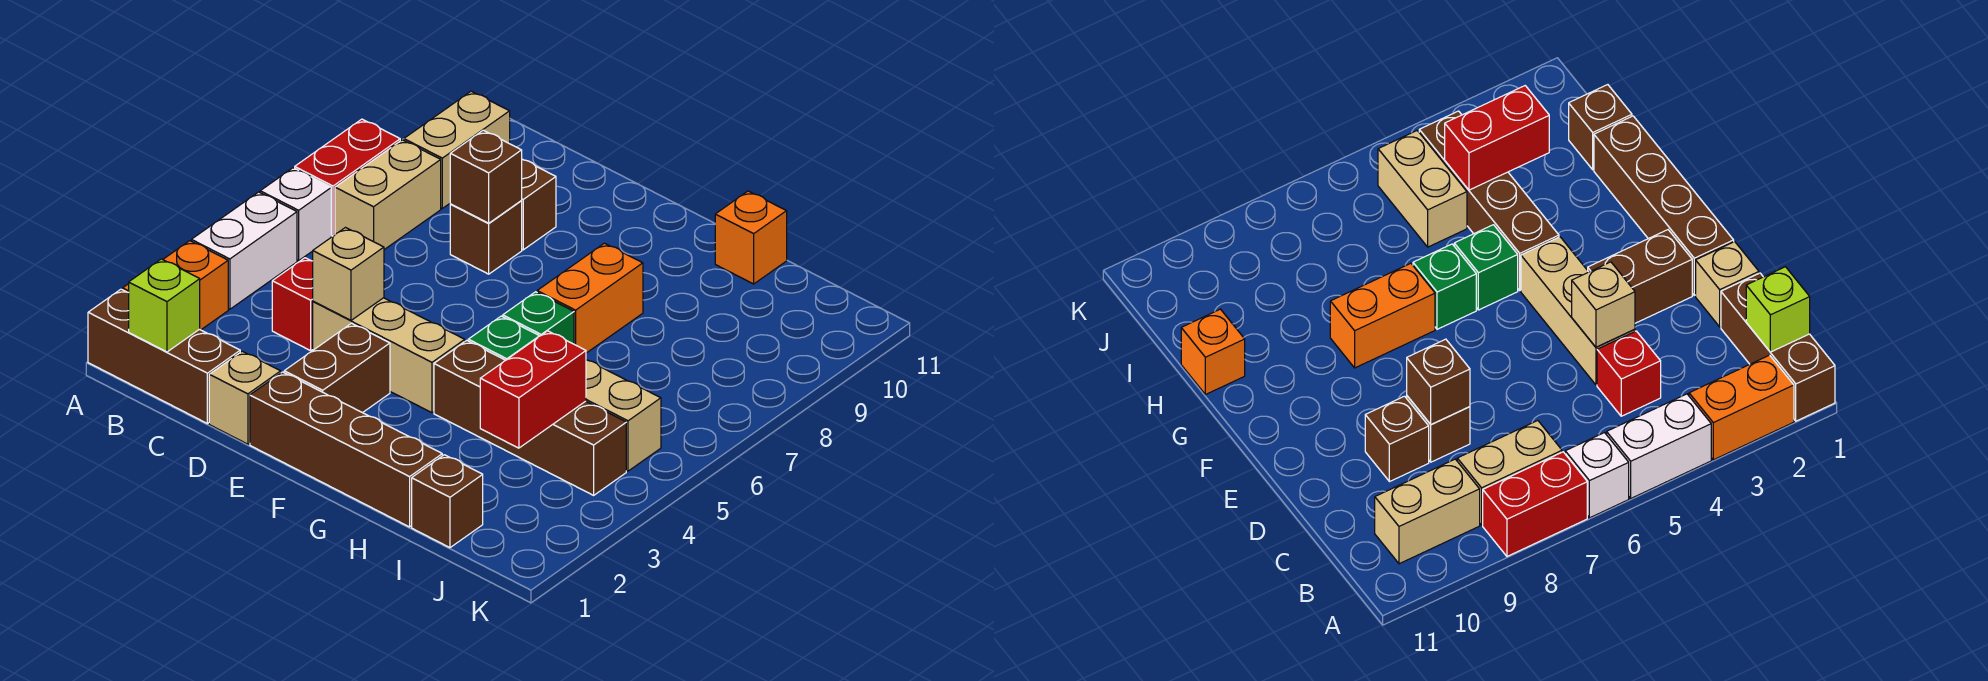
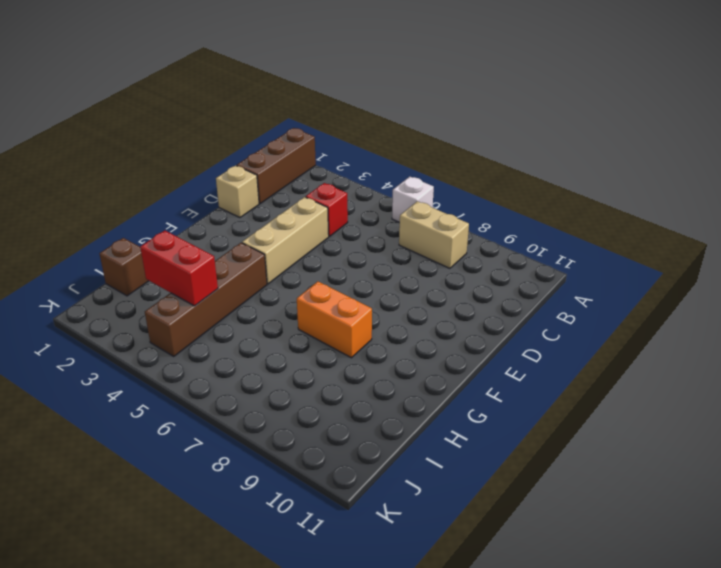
none -> orange brick A2:A3 level 1
none -> white brick A4:A5 level 1
none -> red brick A7:A8 level 1

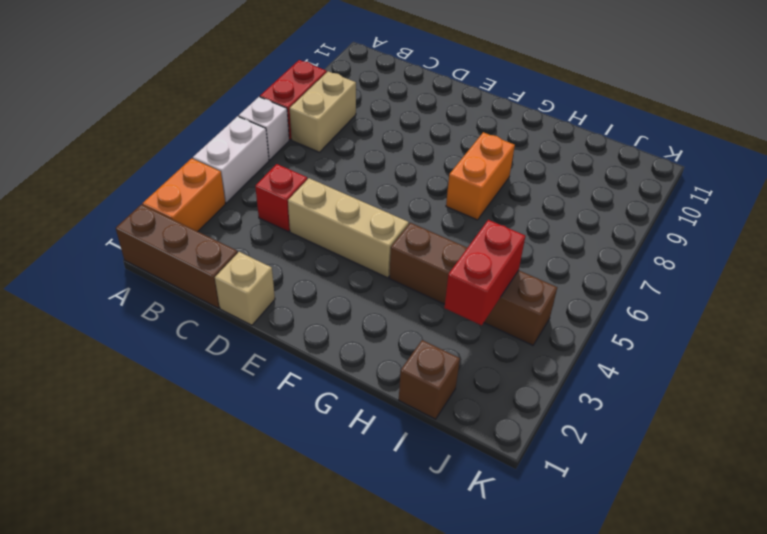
none -> tan brick B9:B10 level 1
none -> brown brick D8 level 1
none -> brown brick D9 level 1

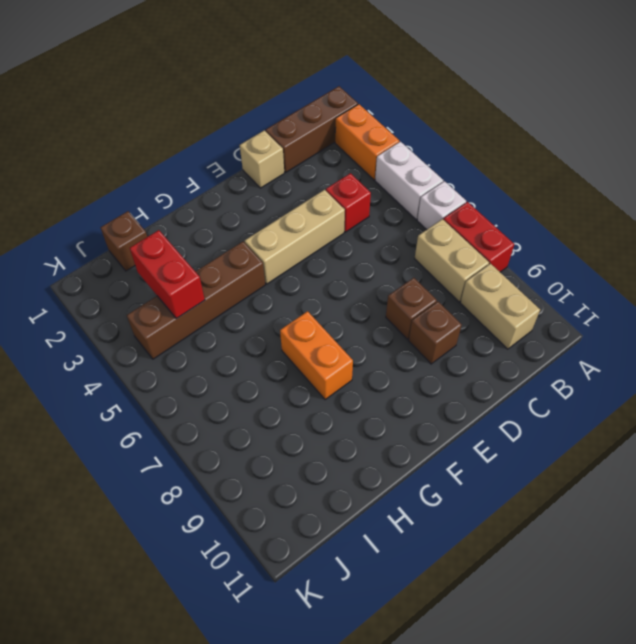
none -> brown brick E1:H1 level 1
none -> brown brick E2:E3 level 1
none -> green brick G5 level 1

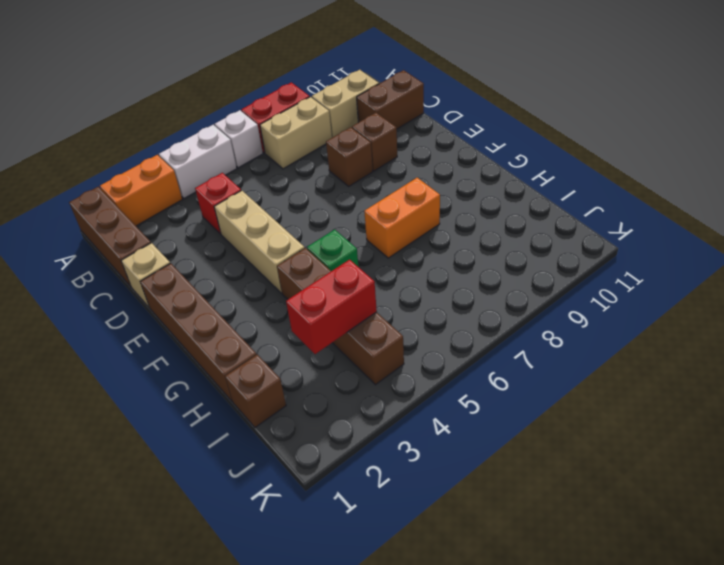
brown brick C10:C11 level 1 -> brown brick E2:E3 level 1
none -> green brick G6 level 1
none -> orange brick H11 level 1
none -> tan brick I5:J5 level 1

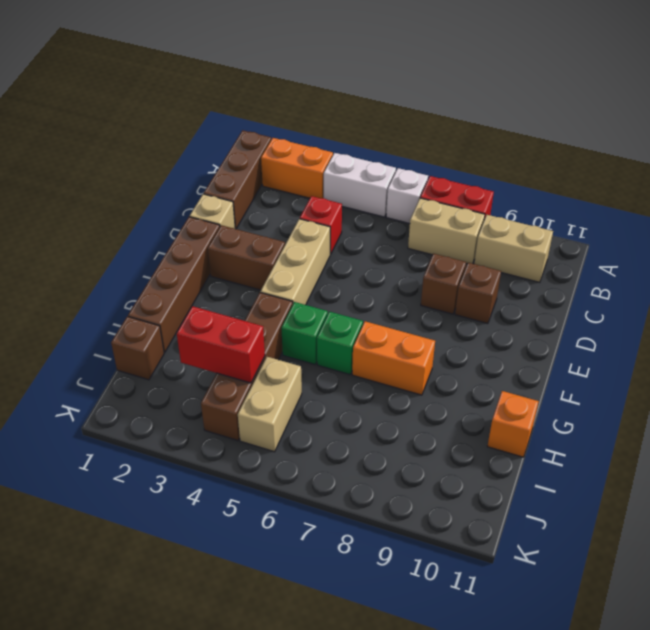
none -> lime brick B1 level 2
none -> tan brick D4 level 2
none -> brown brick D8 level 2

